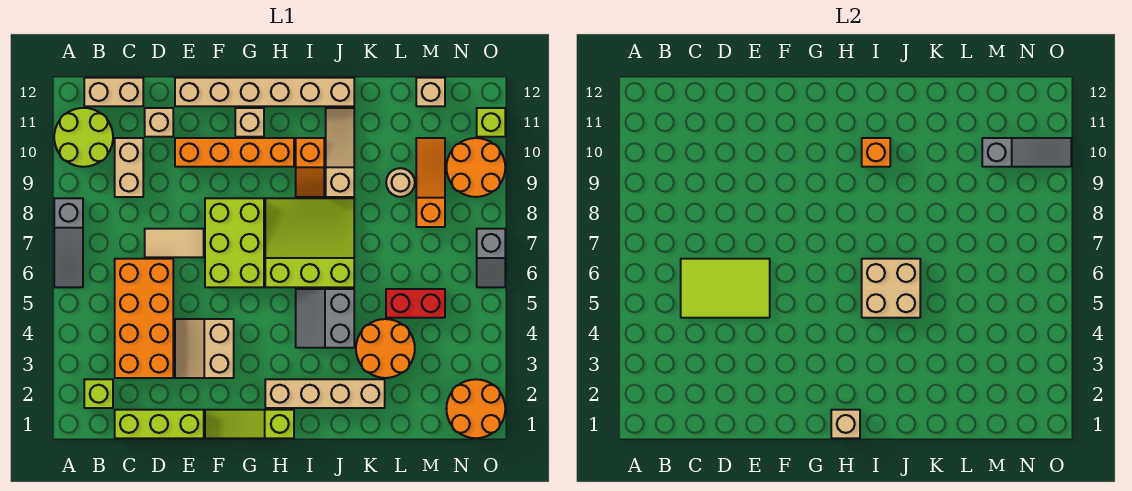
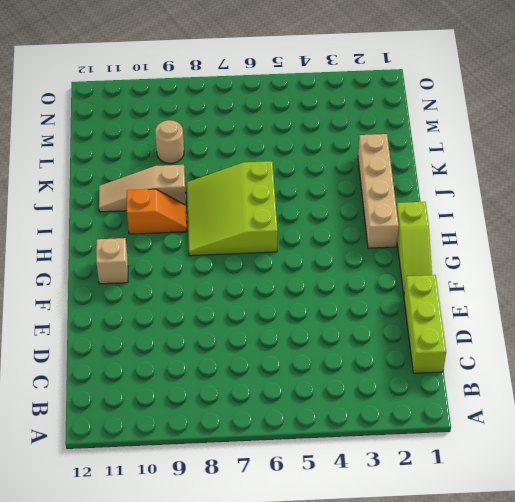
none -> grey slope A6:A8 level 1 top 8
none -> lime round brick A10:B11 level 1
none -> lime brick B2 level 1
none -> tan brick B12:C12 level 1

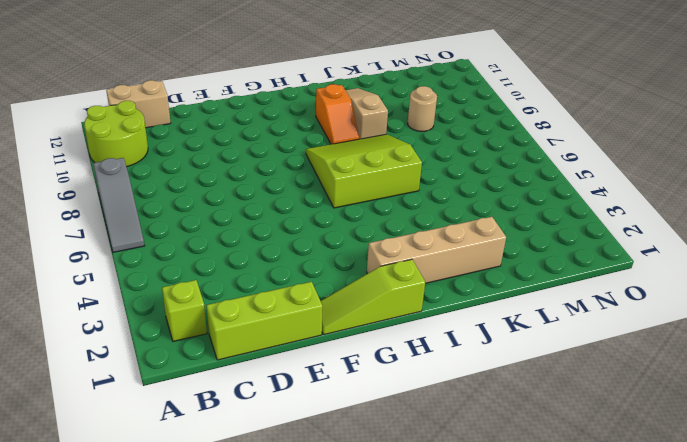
none -> orange brick C3:D6 level 1
none -> tan brick C9:C10 level 1
none -> tan tile D7:E7 level 1
none -> tan brick D11 level 1

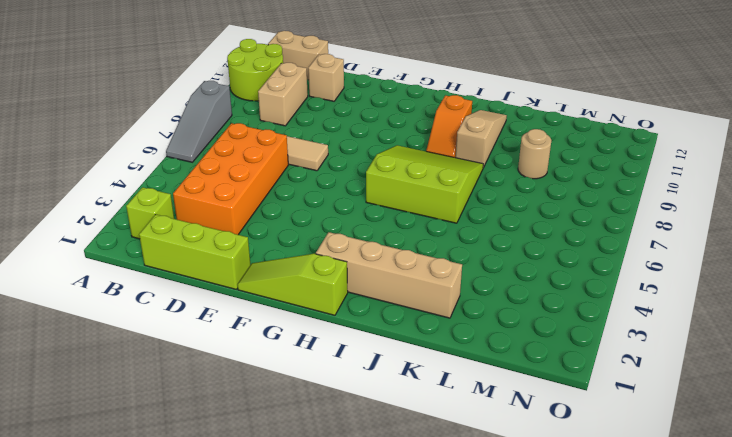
none -> tan slope E3:F4 level 1 top F
none -> orange brick E10:H10 level 1
none -> tan brick E12:J12 level 1
none -> lime brick F6:G8 level 1

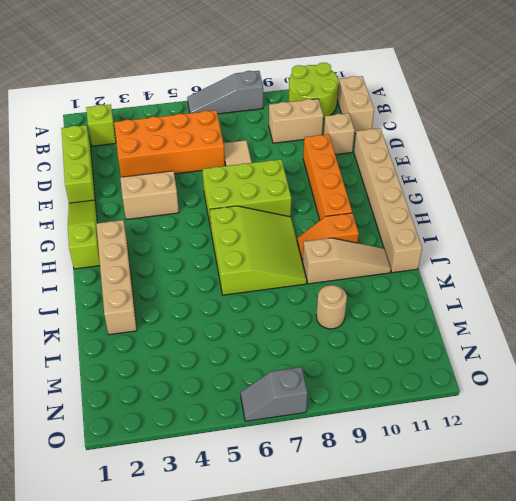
none -> tan brick G11 level 1
none -> grey slope I4:J5 level 1 top J
none -> orange round brick K3:L4 level 1
none -> red brick L5:M5 level 1

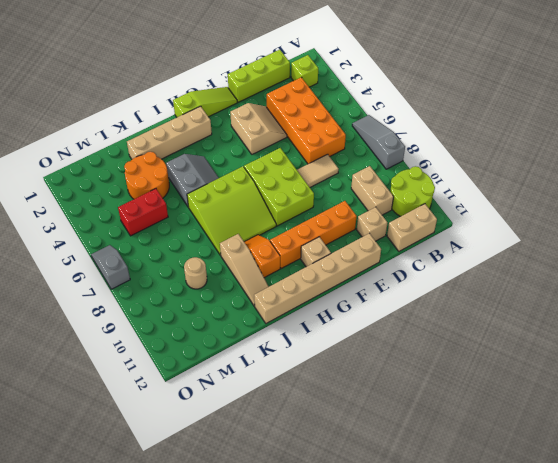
none -> orange slope M8:M10 level 1 top 8
none -> tan brick M12 level 1
none -> orange round brick N1:O2 level 1
none -> orange round brick N9:O10 level 1

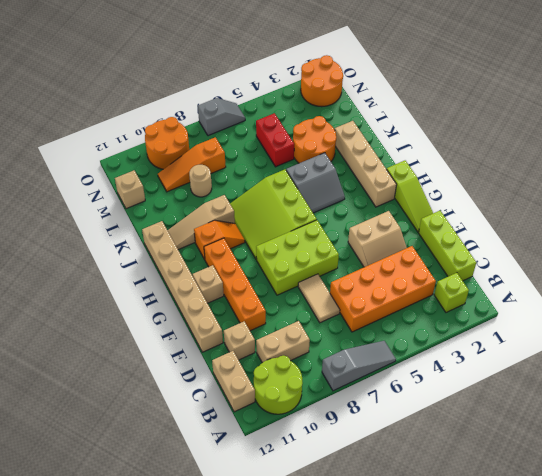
none -> lime brick O11 level 1
none -> lime tile C5:E6 level 2
none -> tan brick H1 level 2
none -> tan brick I5:J6 level 2

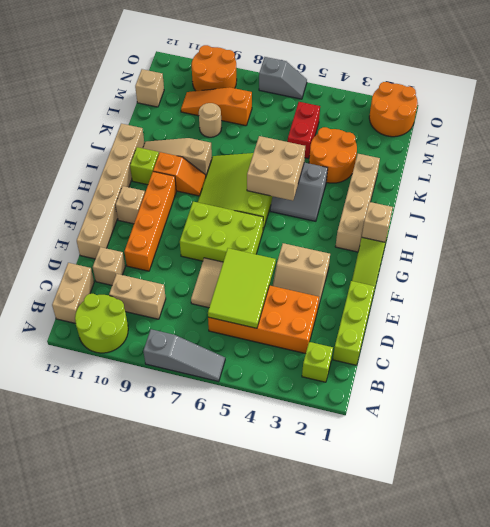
lime brick I11 level 1 -> lime brick O11 level 1
none -> orange brick I10 level 2
none -> grey slope M10:O10 level 2 top M

